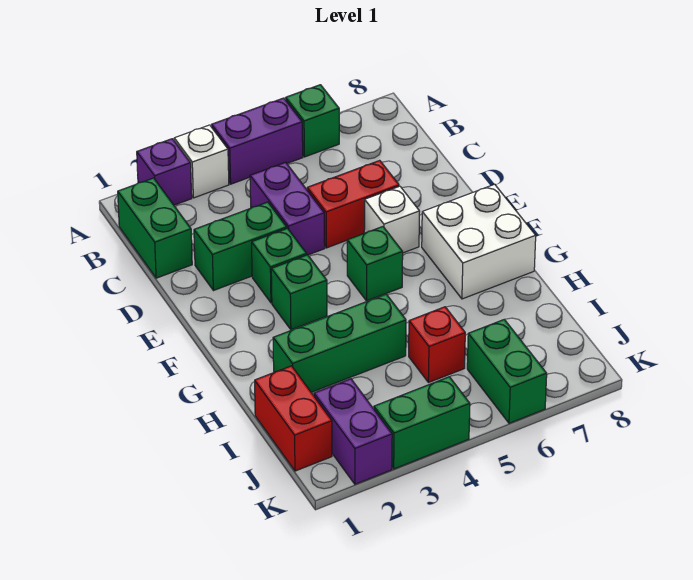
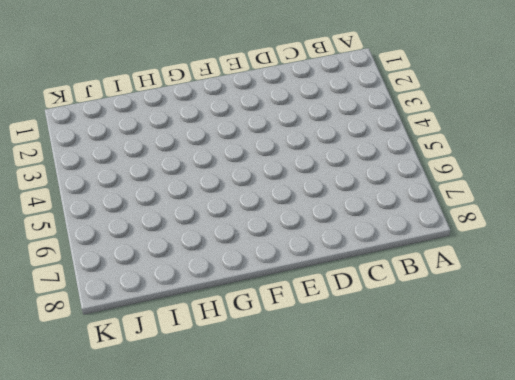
none -> purple brick A2 level 1
none -> white brick A3 level 1
none -> purple brick A4:A5 level 1

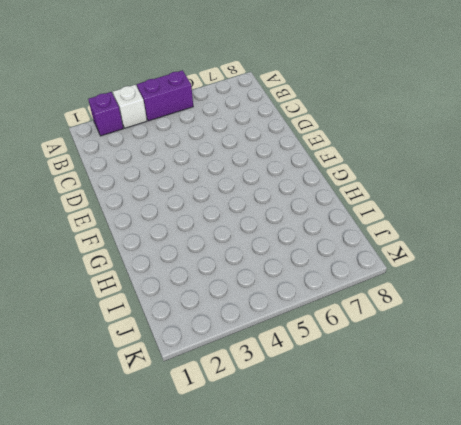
none -> green brick A6 level 1
none -> green brick B1:C1 level 1
none -> purple brick C4:D4 level 1

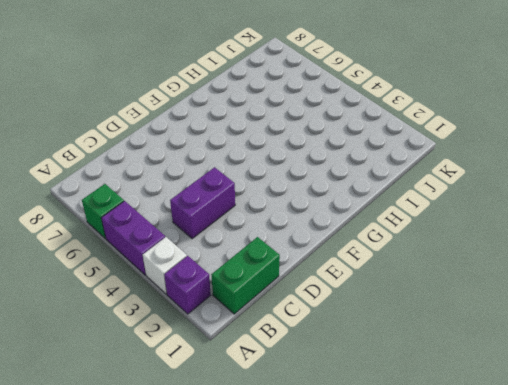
none -> green brick D2:D3 level 1
none -> red brick D5:D6 level 1
none -> green brick E3 level 1

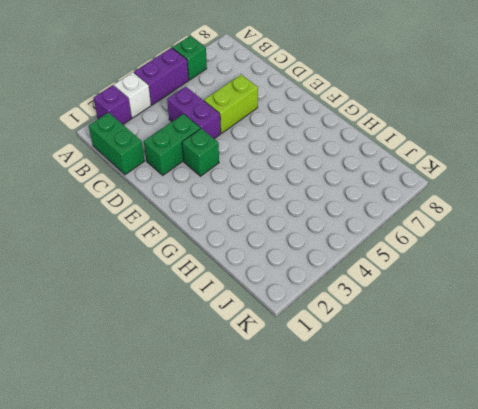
lime brick D5:D6 level 1 -> red brick D5:D6 level 1
none -> white brick E6 level 1
none -> green brick F3 level 1
none -> green brick F5 level 1

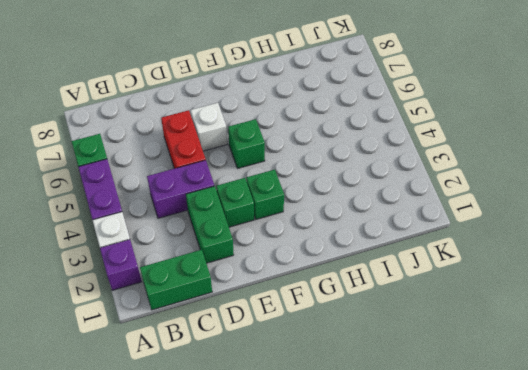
none -> white brick F7:G8 level 1
none -> green brick H2:H4 level 1
none -> red brick I1:J1 level 1

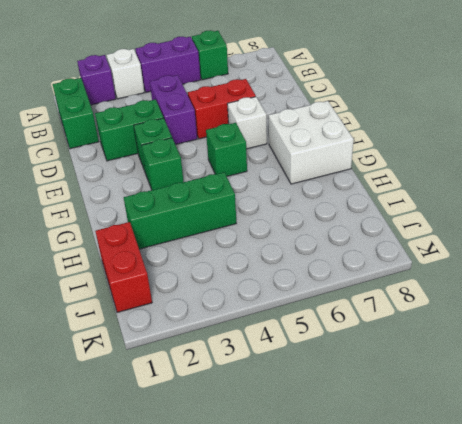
none -> red brick I5 level 1
none -> purple brick J2:K2 level 1
none -> green brick J6:K6 level 1

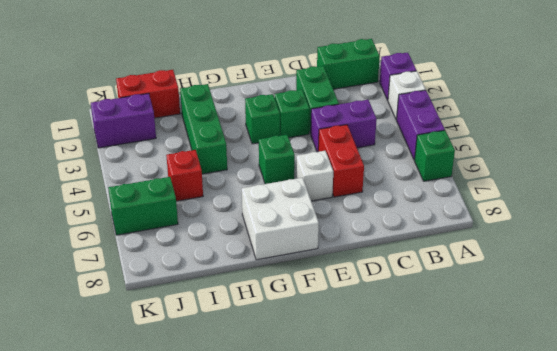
none -> green brick K3:K4 level 1

